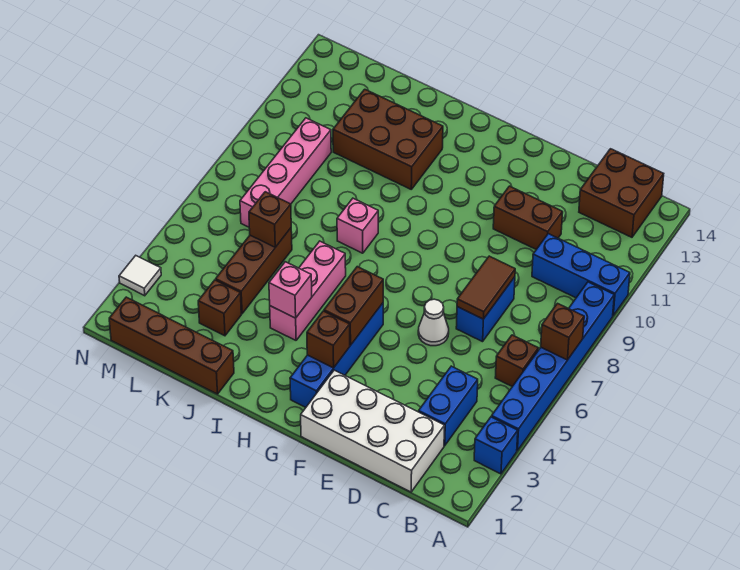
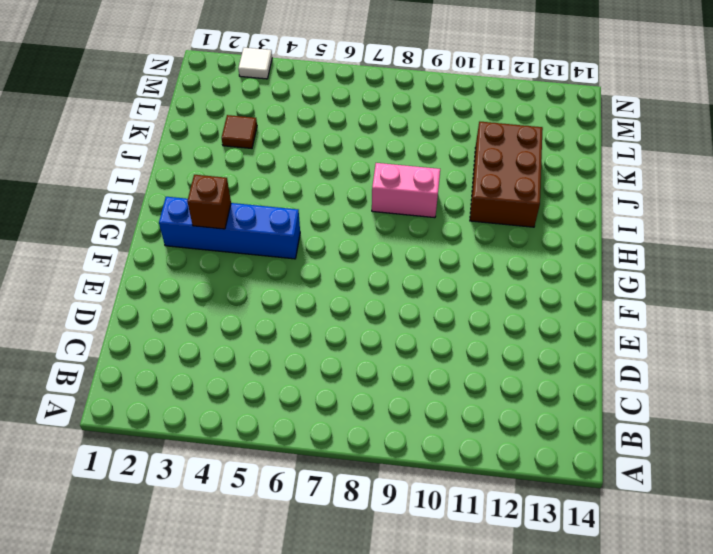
pink brick I8:I9 level 1 -> pink brick I8 level 1
brown tile K3 level 1 -> brown brick K3 level 1
none -> blue brick A3 level 1
none -> blue brick A4:A9 level 1
none -> blue brick A10:C10 level 1

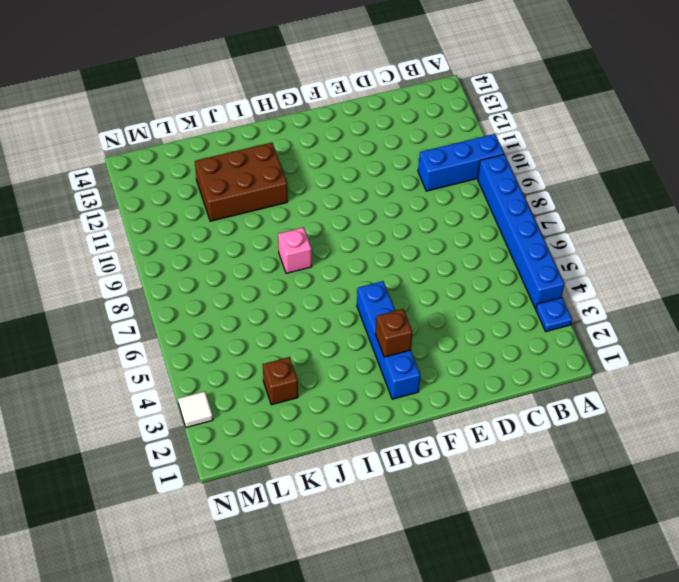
blue plate A3 level 1 -> blue brick A3 level 1
none -> brown brick B6 level 1
none -> brown brick B13:C14 level 1
none -> white brick C1:F2 level 1

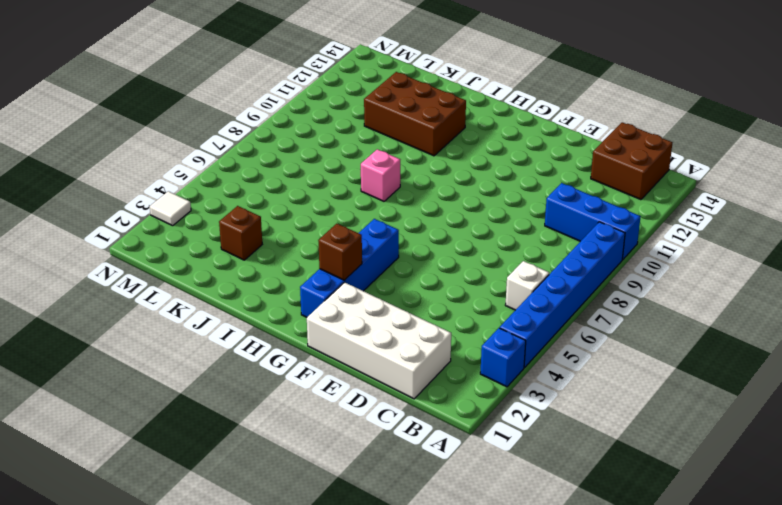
white brick B6 level 1 -> brown brick B6 level 1
none -> blue brick C3:C4 level 1
none -> blue brick D7:D8 level 1
none -> brown brick D11:E11 level 1

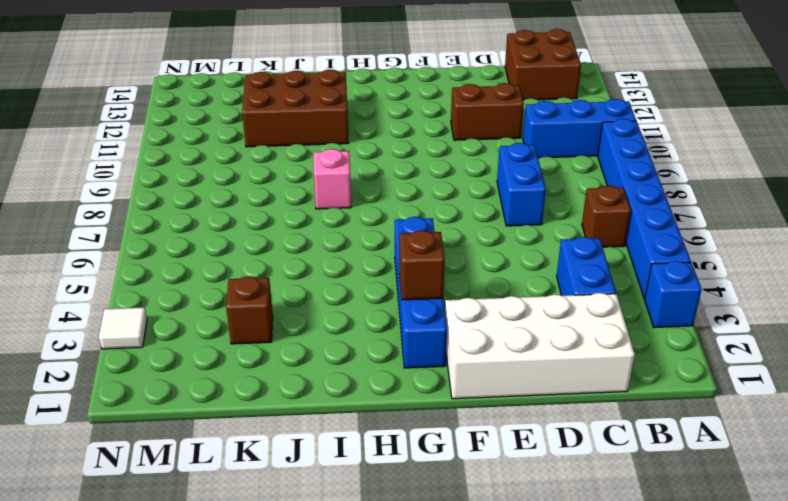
none -> white cone E6 level 1
none -> pink brick I4:I6 level 1
none -> brown brick J1:M1 level 1

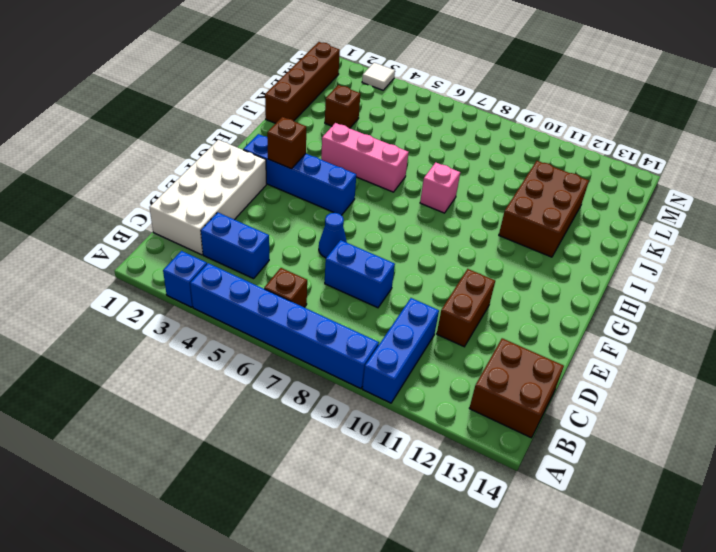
blue cone E6 level 1 -> white cone E6 level 1
none -> brown brick K4:K6 level 1
none -> pink brick L7:L10 level 1
none -> brown brick A7 level 2

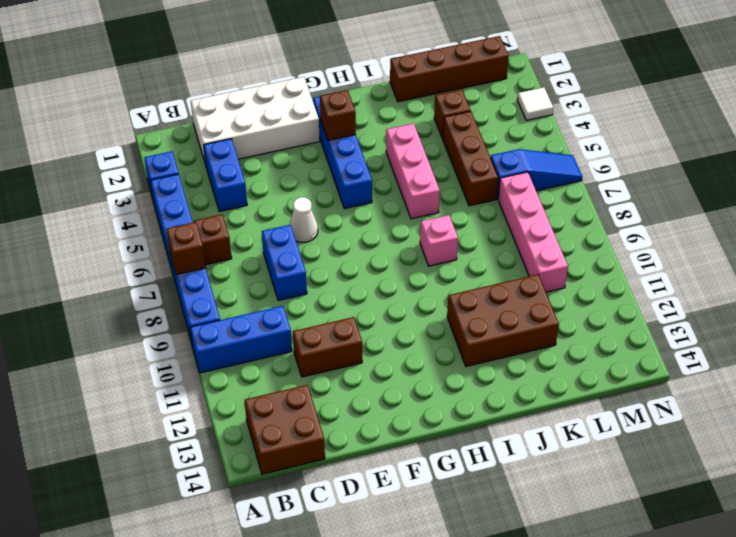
blue slope L6:N6 level 1 top L -> none
none -> brown tile D7:D8 level 2
none -> brown brick G4:G5 level 2
none -> pink brick I4 level 2

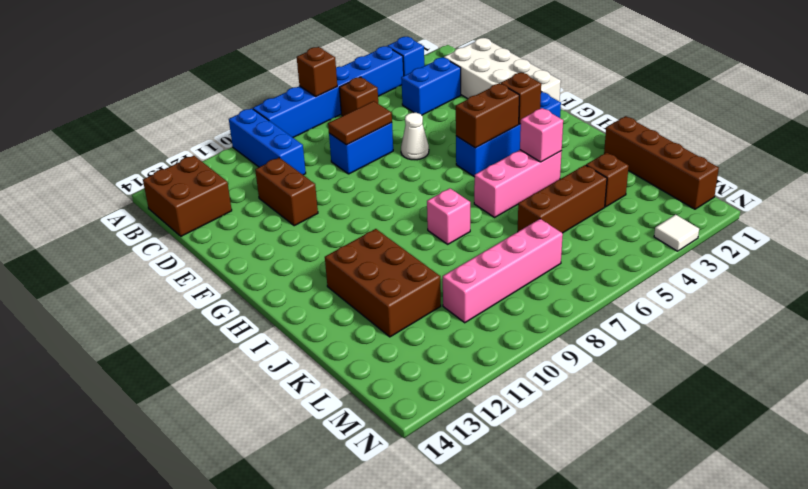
none -> brown brick K6 level 2

